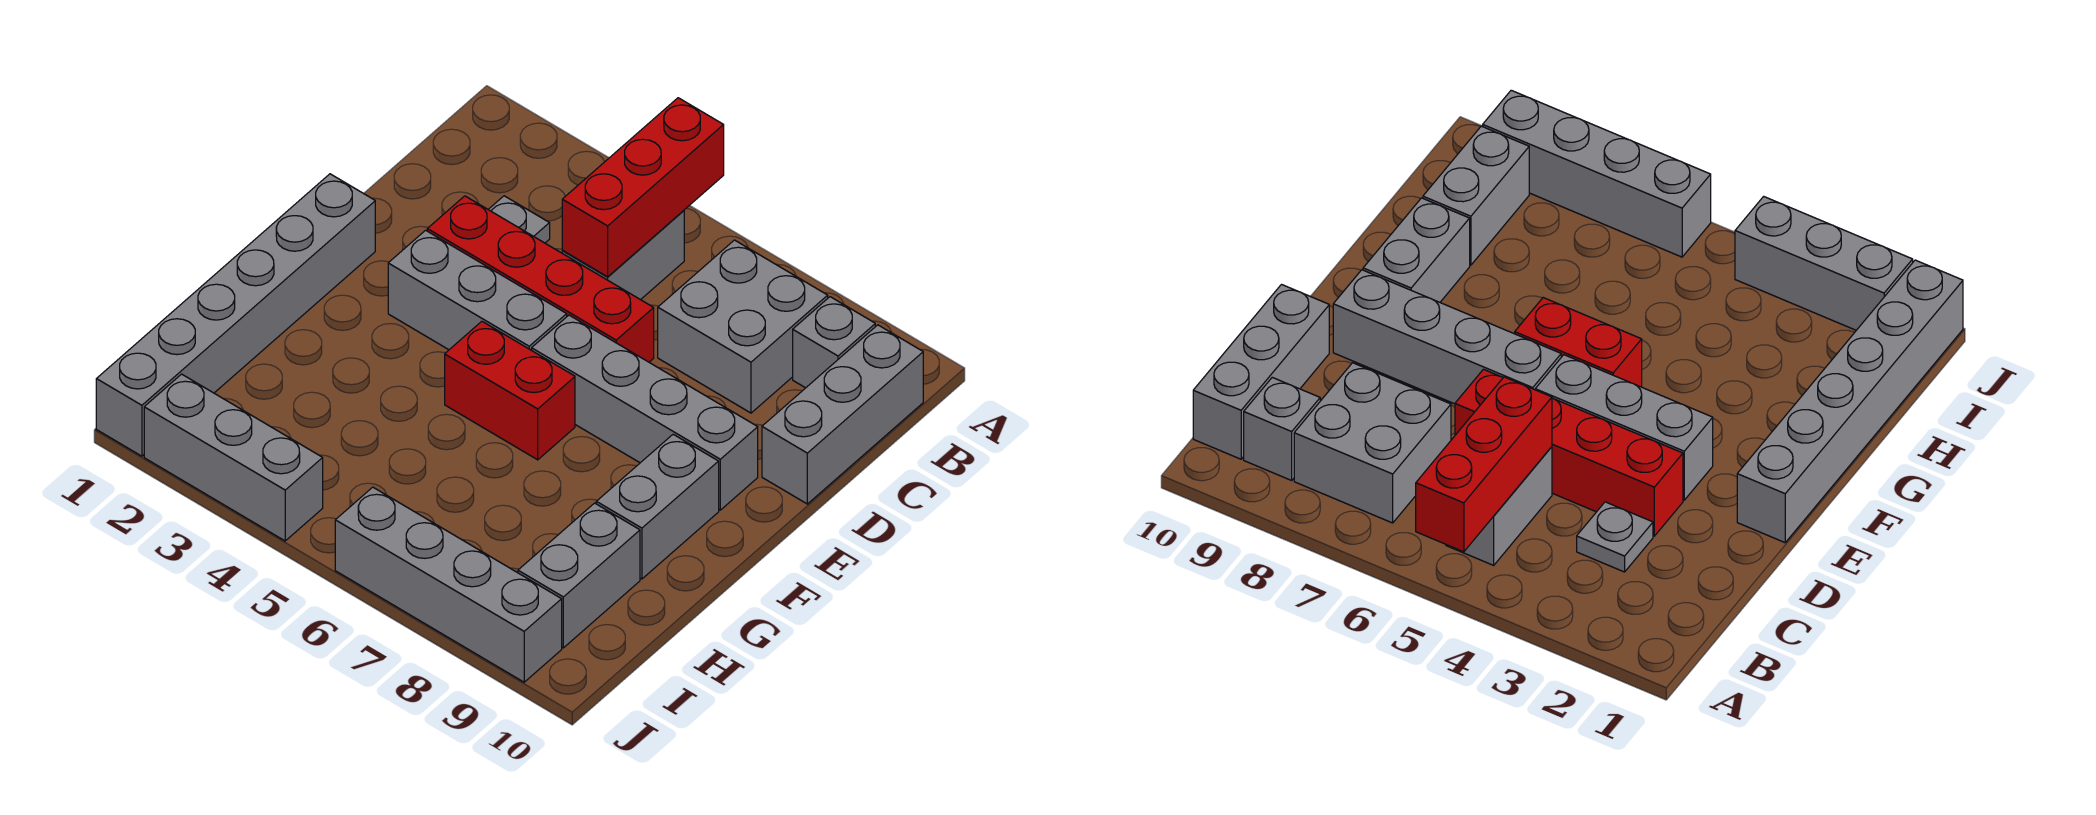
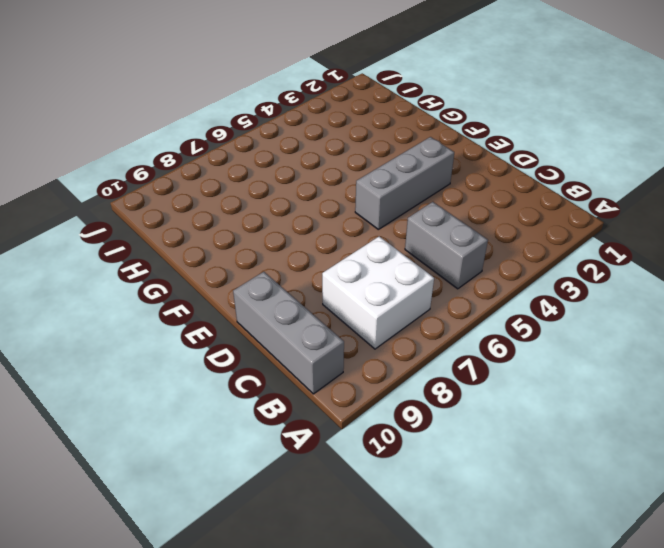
white brick B7:C8 level 1 -> grey brick B7:C8 level 1
none -> grey brick B9 level 1
none -> grey plate C3 level 1
none -> red brick D3:D6 level 1

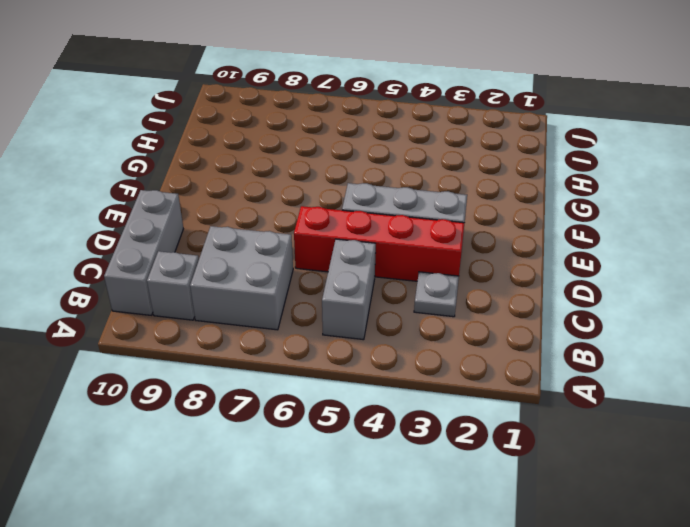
none -> grey brick E1:J1 level 1
none -> grey brick E6:E9 level 1
none -> red brick F5:F6 level 1

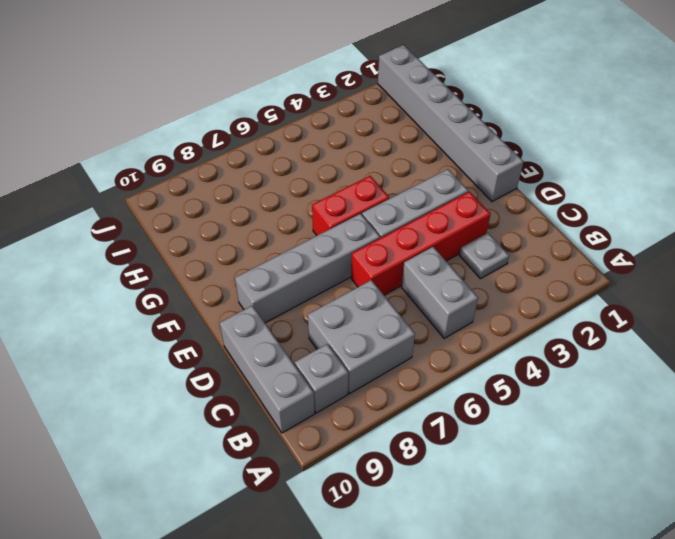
none -> grey brick F9:G9 level 1
none -> grey brick H9:I9 level 1
none -> grey brick J2:J4 level 1

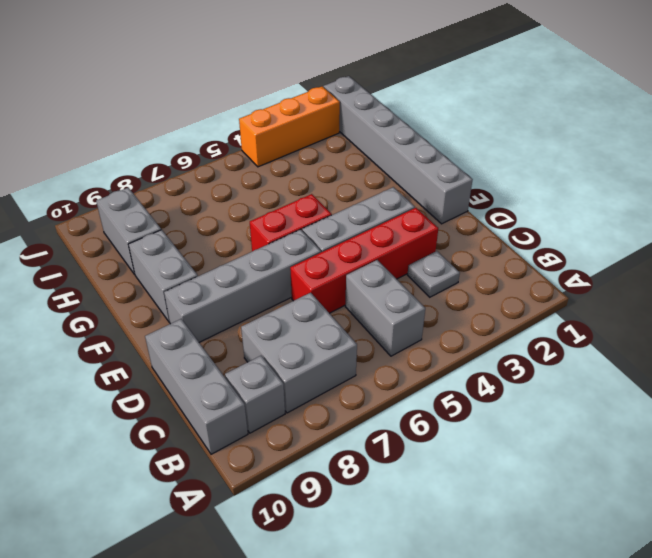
orange brick J2:J4 level 1 -> grey brick J2:J4 level 1
none -> grey brick J6:J9 level 1
none -> red brick A5:C5 level 2

